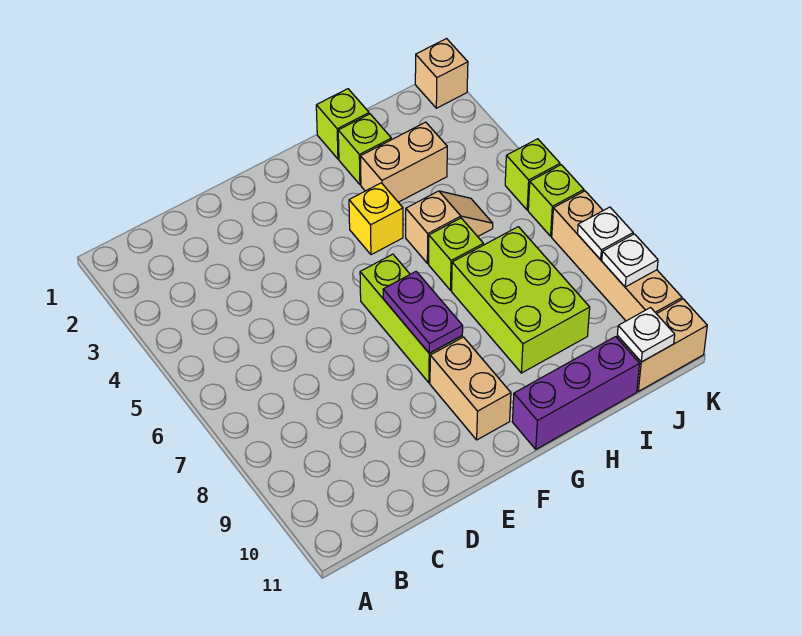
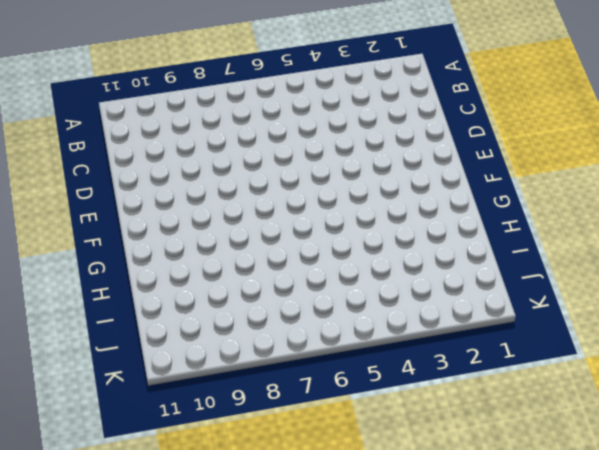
none -> lime brick F6:F8 level 1
none -> tan brick F9:F10 level 1
none -> yellow brick G4 level 1

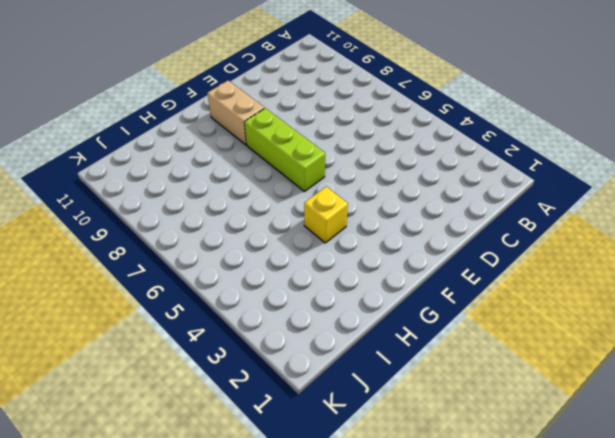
none -> purple brick G11:I11 level 1
none -> lime brick H1 level 1
none -> lime brick H2 level 1

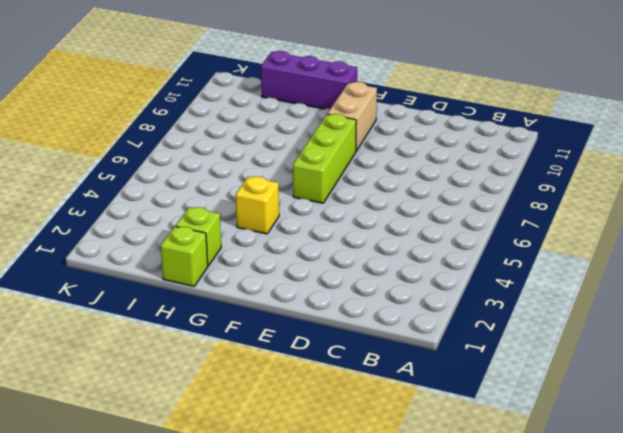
none -> tan brick H3:I3 level 1
none -> tan slope H5:I5 level 1 top H
none -> lime brick H6 level 1

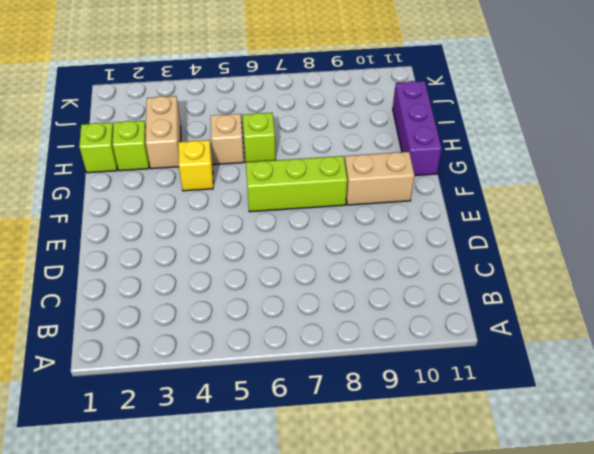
none -> lime brick H7:I9 level 1
none -> tan brick J11:K11 level 1
none -> tan brick K1 level 1

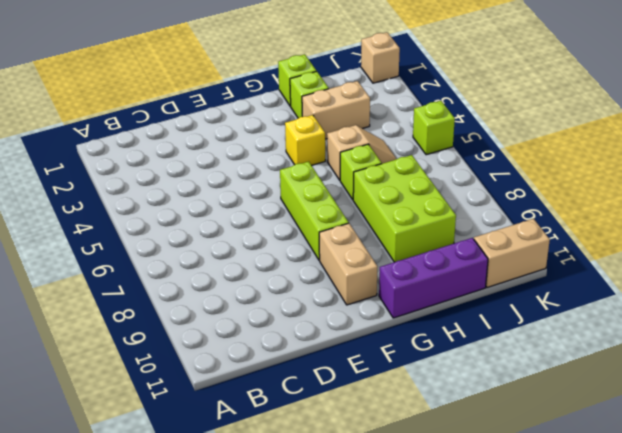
none -> lime brick K6 level 1
none -> tan brick K7:K10 level 1
none -> purple plate F7:F8 level 2

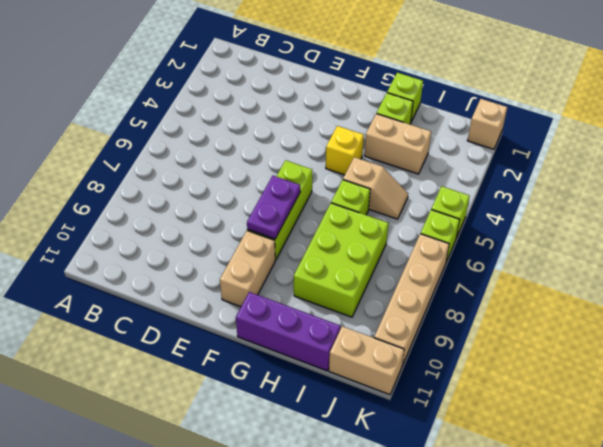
none -> white plate J11 level 2
none -> white plate K8 level 2
none -> white plate K9 level 2

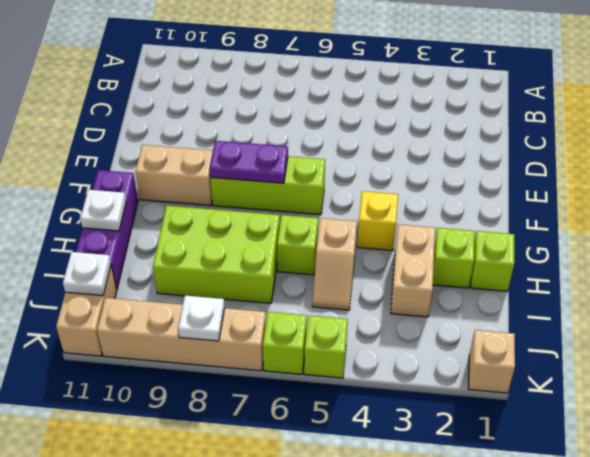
white plate H11 level 2 -> white plate K9 level 2

